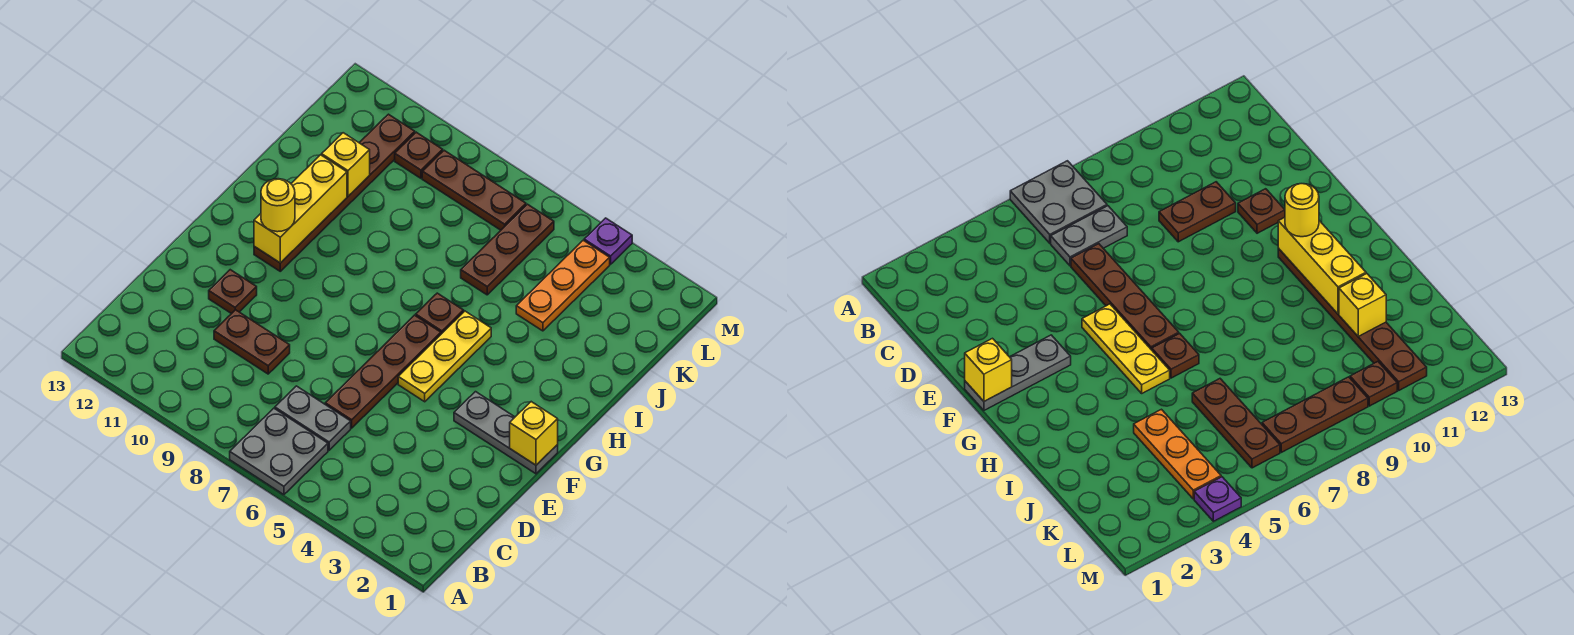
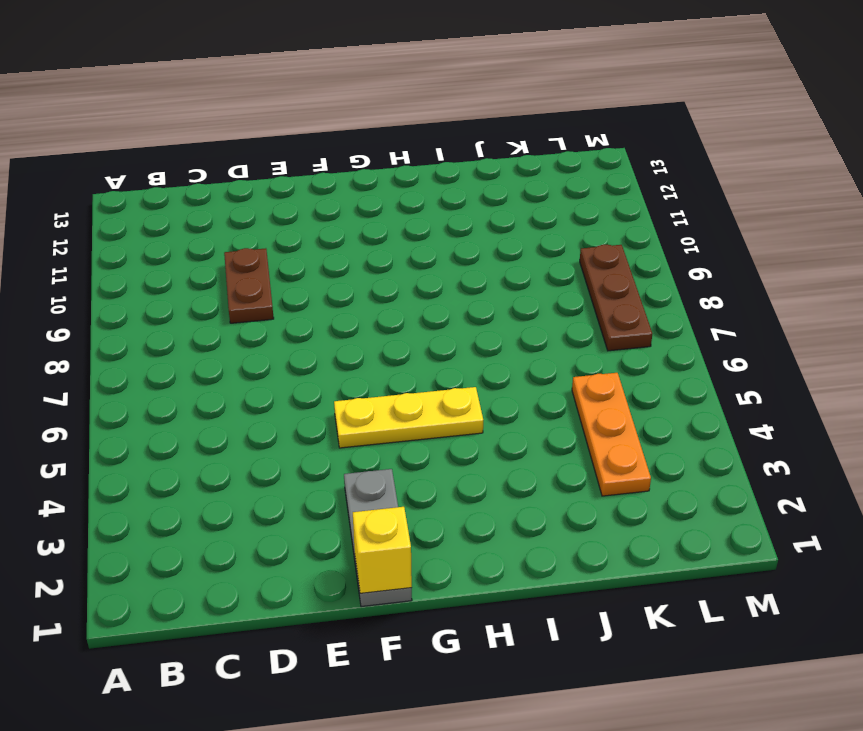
orange plate K3:K5 level 1 -> orange plate J4:L4 level 1
none -> grey plate A6:B7 level 1
none -> grey plate C6:C7 level 1
none -> brown plate D6:G6 level 1

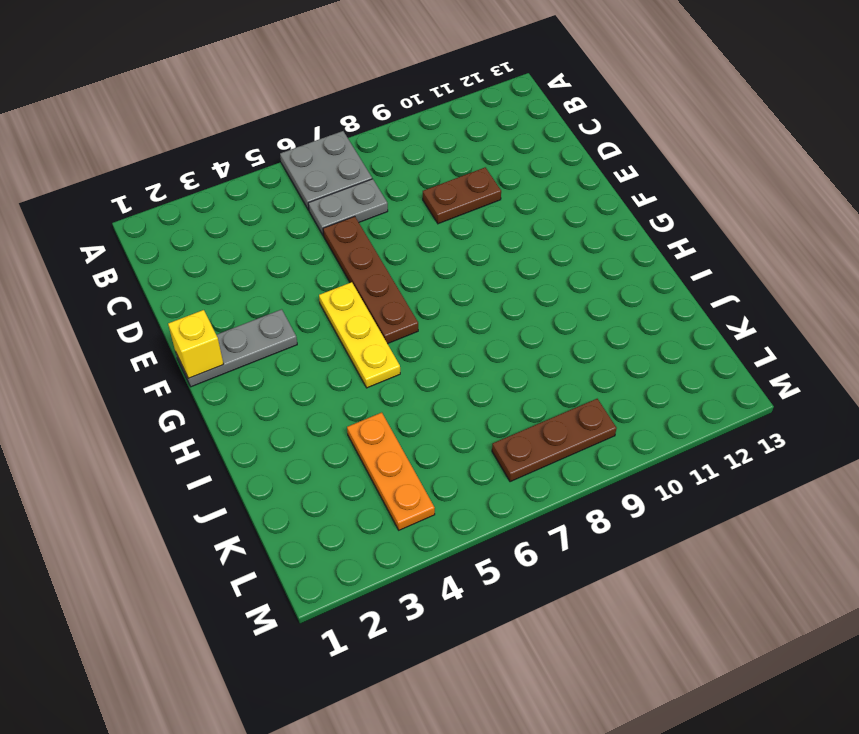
none -> brown plate E11 level 1
none -> brown plate G11:L11 level 1
none -> brown plate H6 level 1

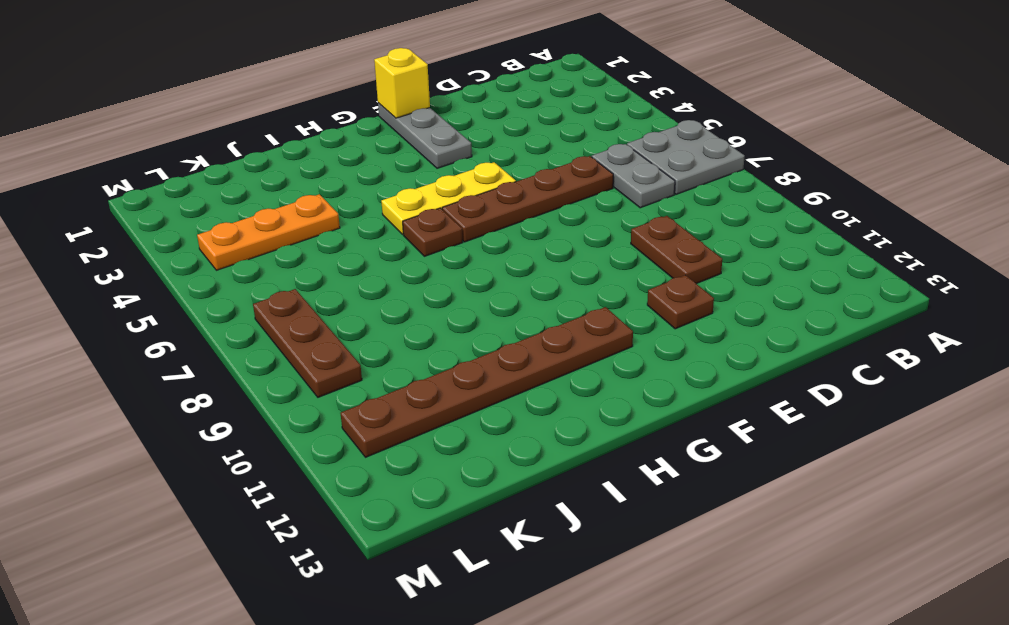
none -> brown plate J6:L6 level 1
none -> brown plate L10 level 1
none -> purple plate M4 level 1

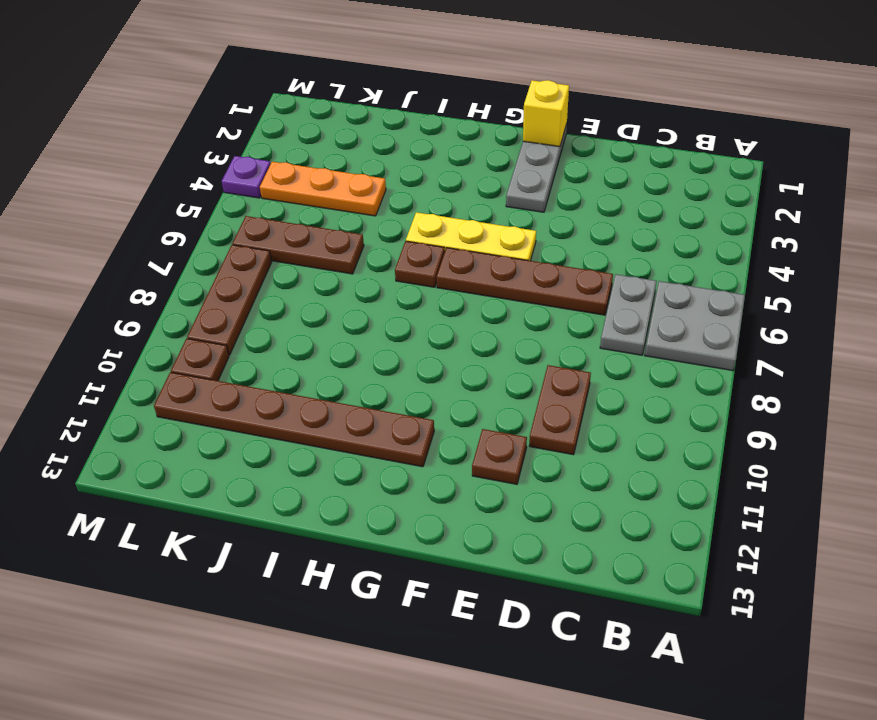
none -> yellow brick G11:I11 level 2
none -> yellow brick J11 level 2
none -> yellow round brick G11 level 3

